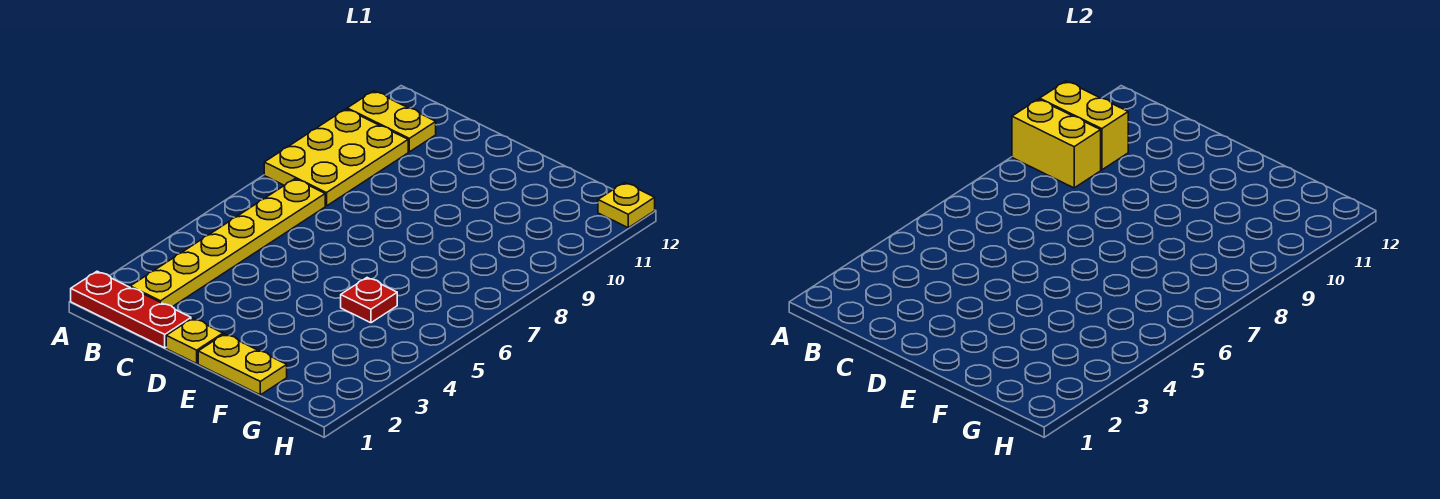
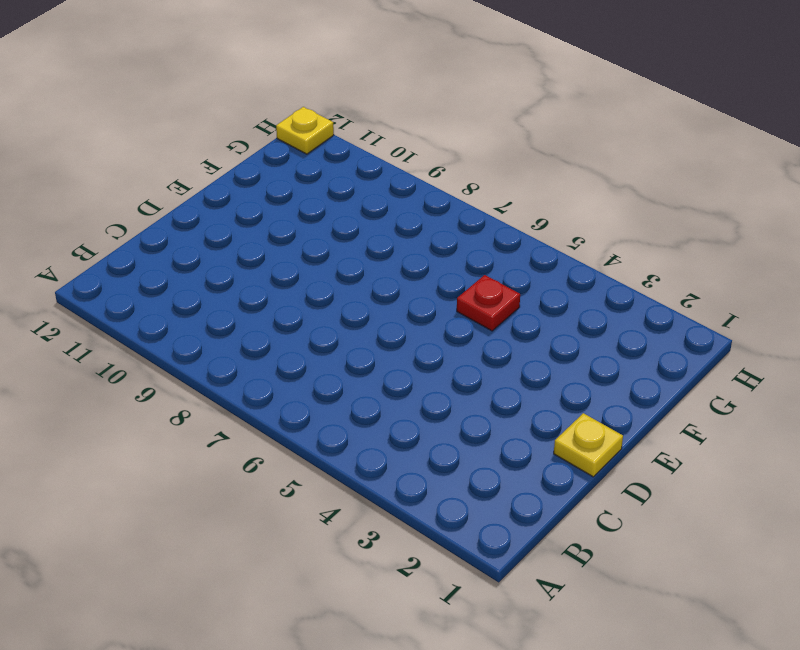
none -> red plate A1:C1 level 1
none -> yellow plate A8:B10 level 1

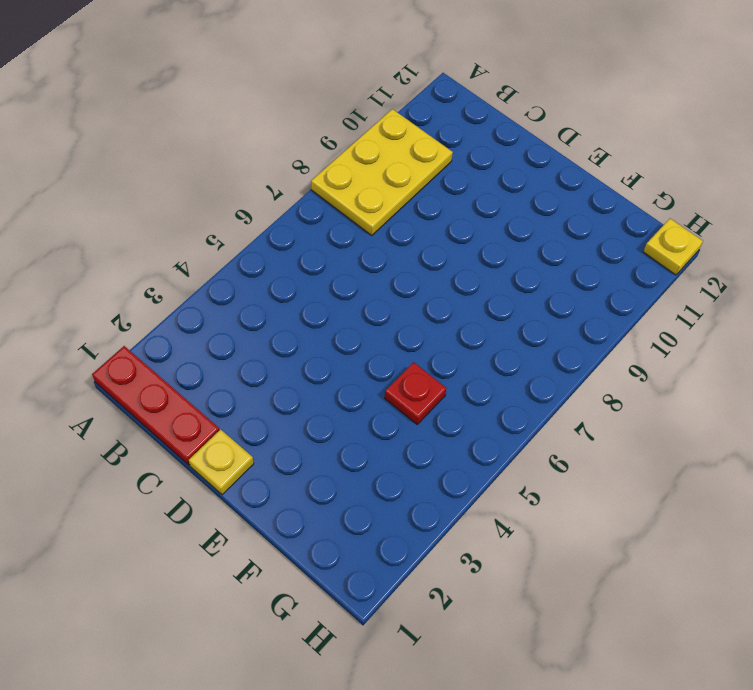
none -> yellow plate A11:B11 level 1
none -> yellow plate B2:B7 level 1

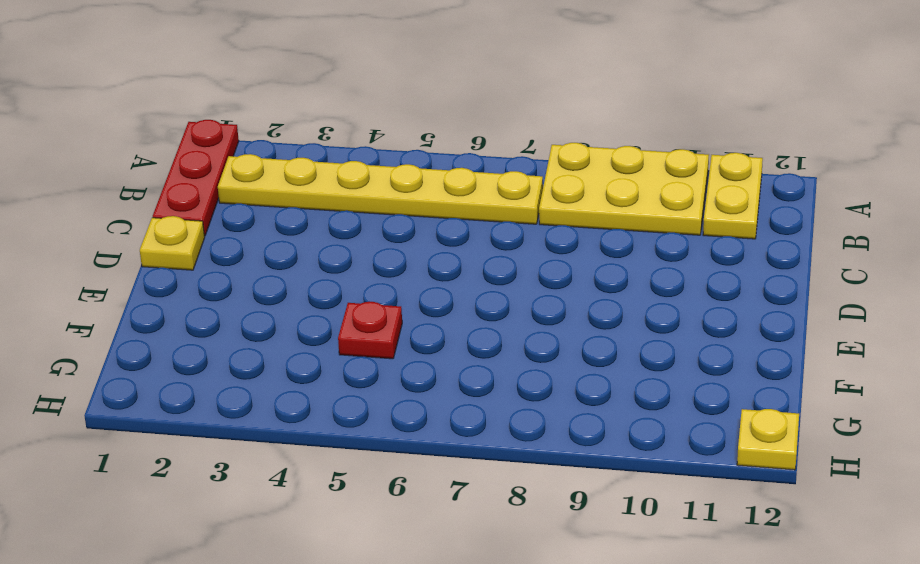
none -> yellow plate E1:F1 level 1
none -> yellow brick A9:B9 level 2

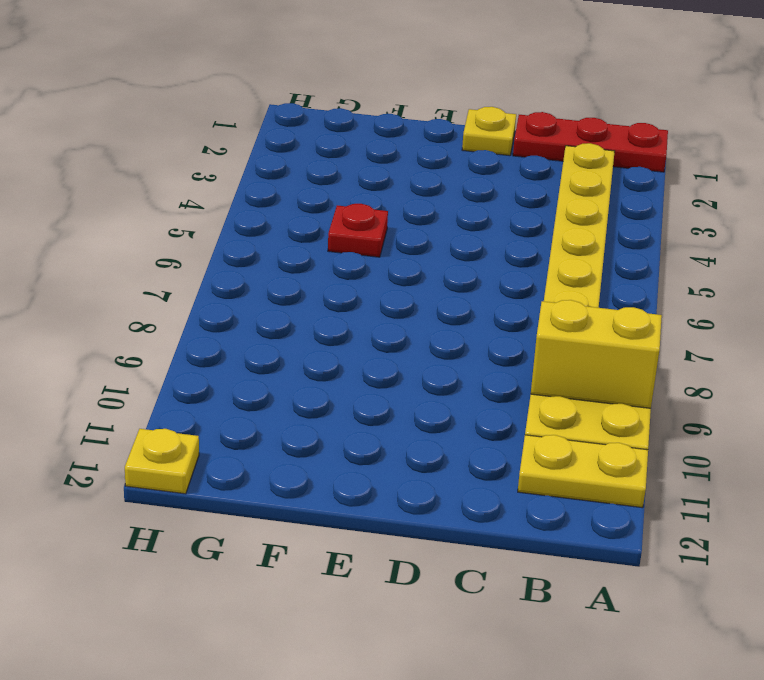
none -> yellow plate E1:F1 level 1
none -> yellow brick A10:B10 level 2

